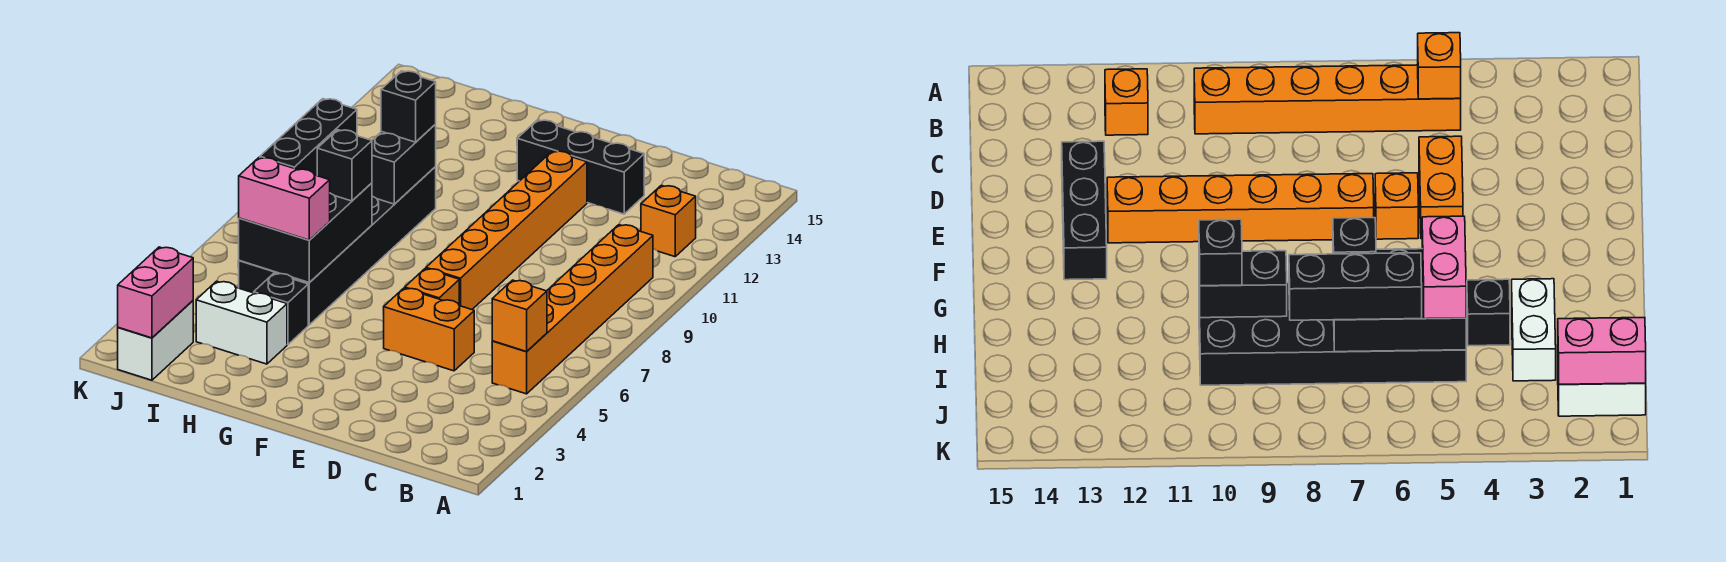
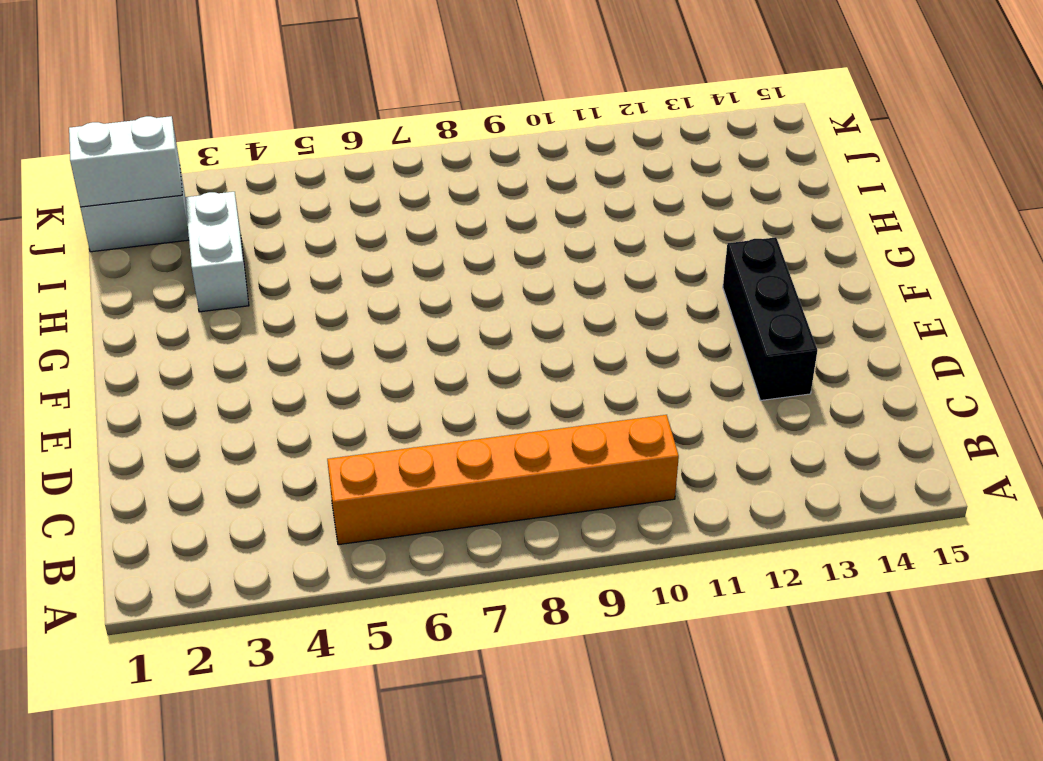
white brick J1:J2 level 2 -> pink brick J1:J2 level 2
none -> orange brick B12 level 1
none -> orange brick D5:E5 level 1
none -> orange brick E6 level 1

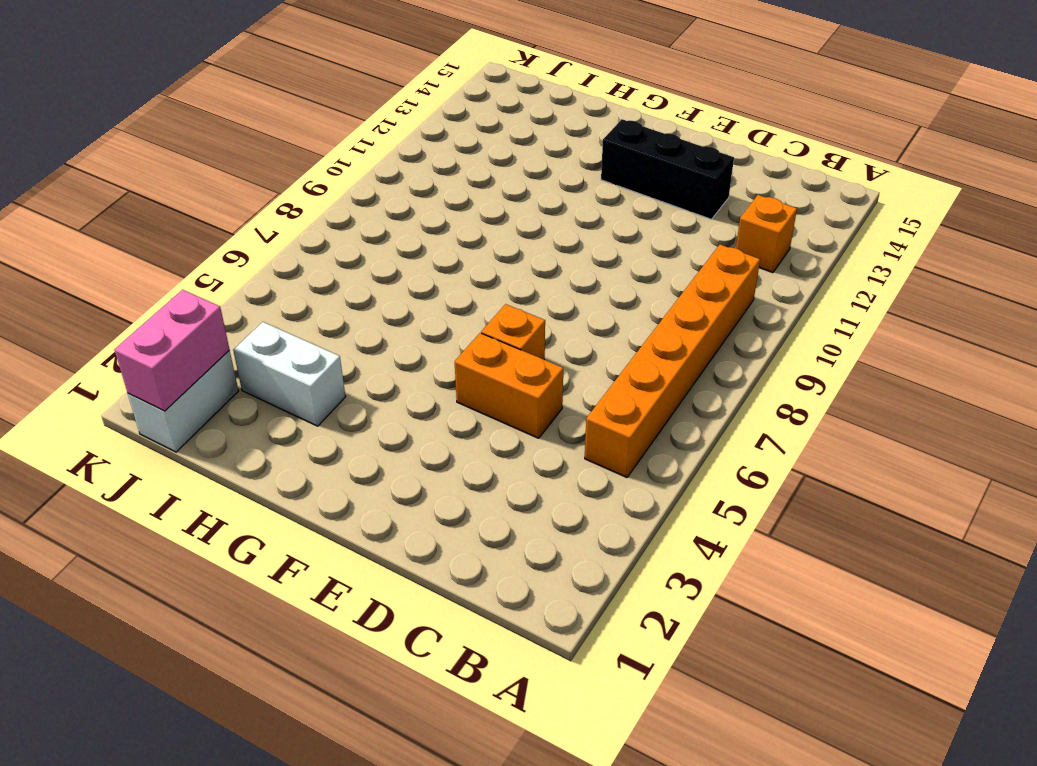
none -> orange brick E7:E12 level 1
none -> black brick H4 level 1
none -> black brick H5:I10 level 1

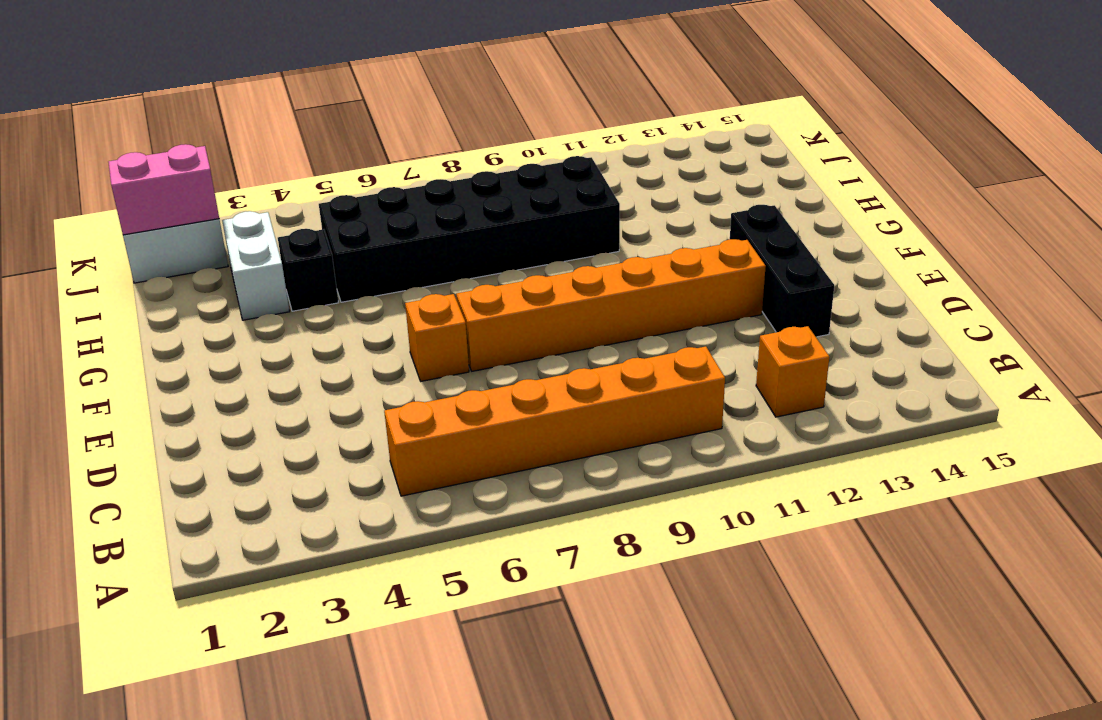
none -> orange brick D5:E5 level 1
none -> orange brick B5 level 2
none -> black brick H5:I7 level 2

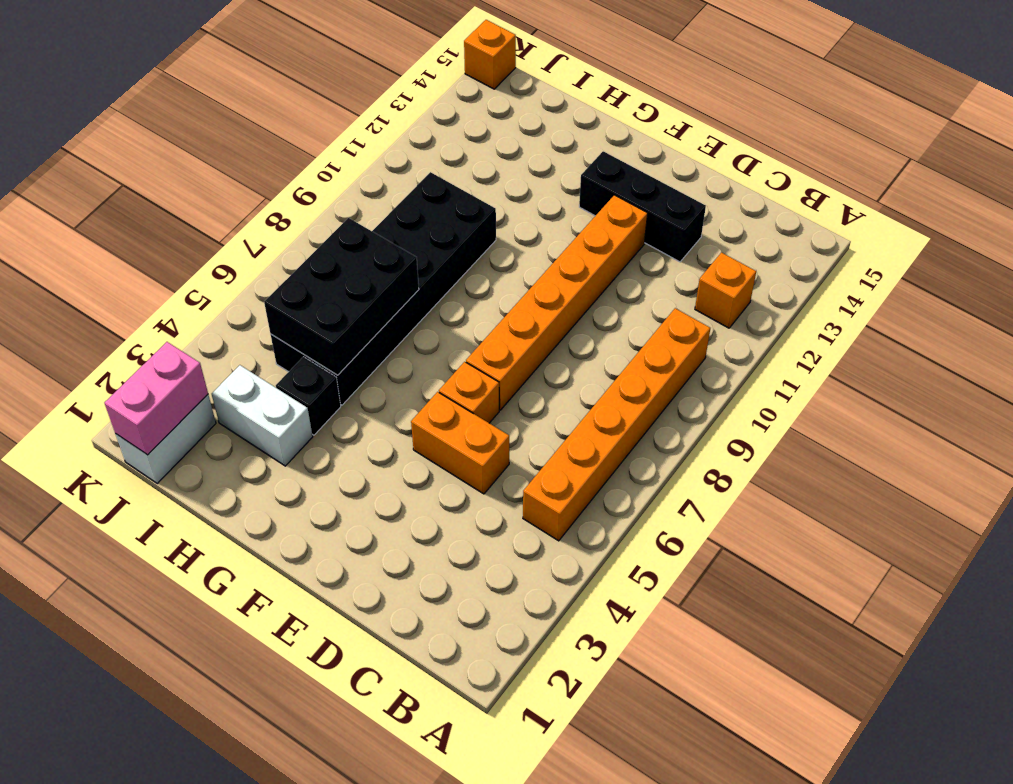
orange brick K15 level 1 -> orange brick B5 level 2
none -> black brick H9:H10 level 2
none -> pink brick H5:I5 level 3
none -> black brick H7 level 3

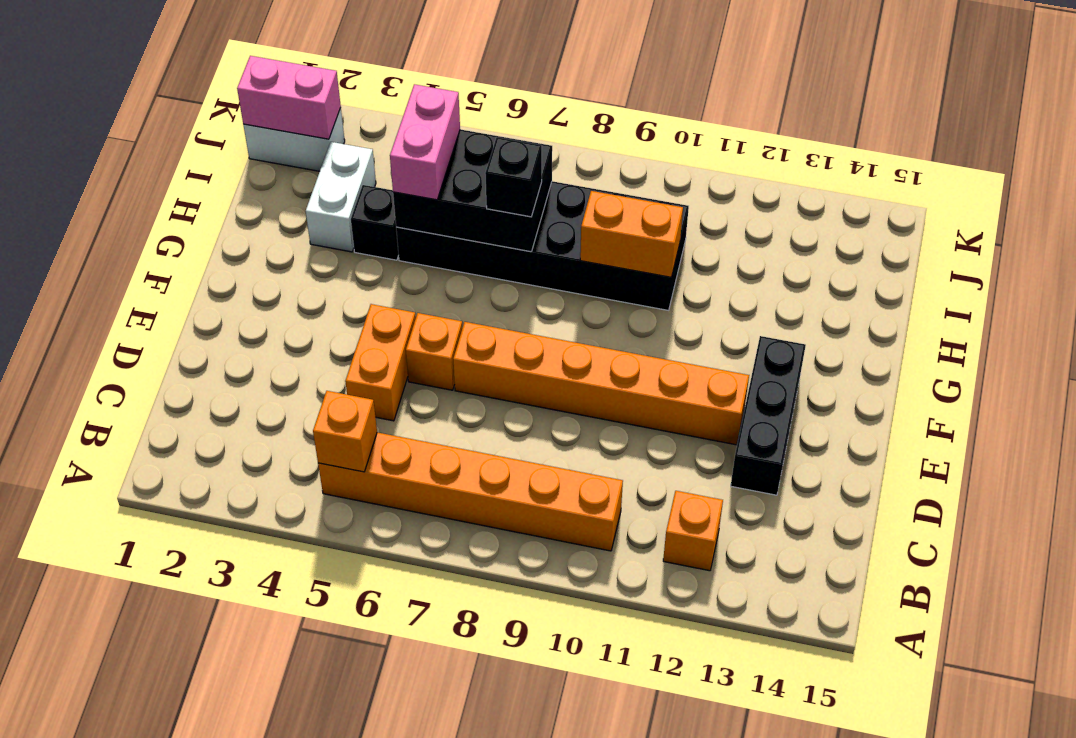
orange brick H9:H10 level 2 -> black brick H9:H10 level 2
none -> black brick H10 level 3
none -> black brick I6:I8 level 3

